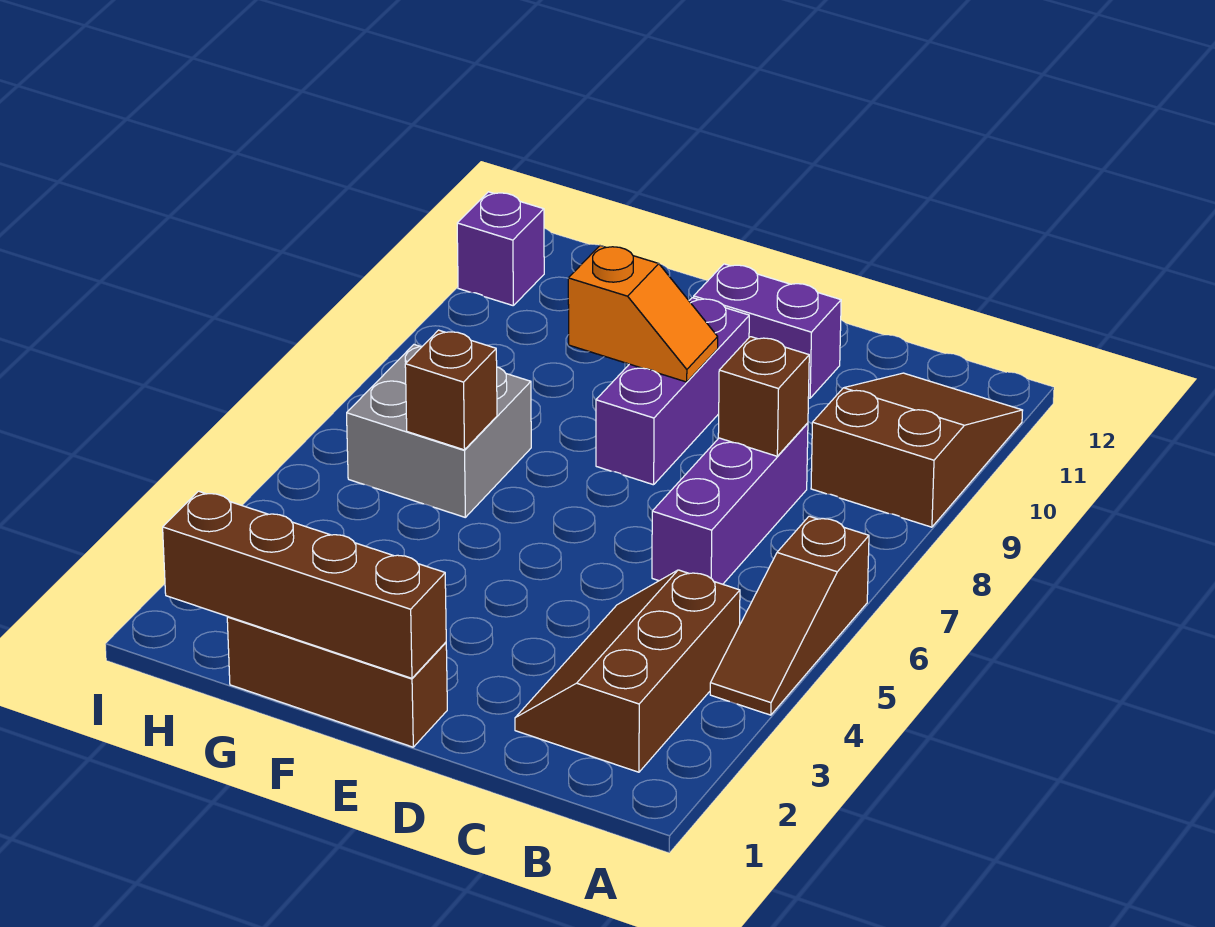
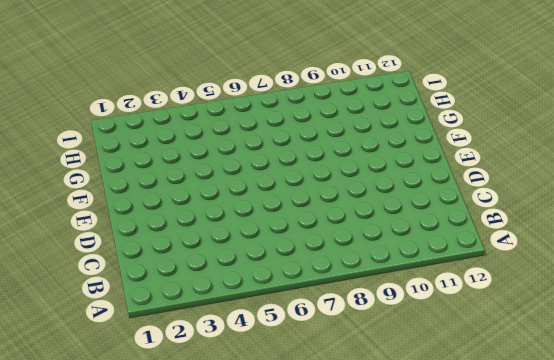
none -> brown slope A4:A6 level 1 top 6
none -> brown slope A9:B11 level 1 top 9
none -> brown slope B2:C4 level 1 top B

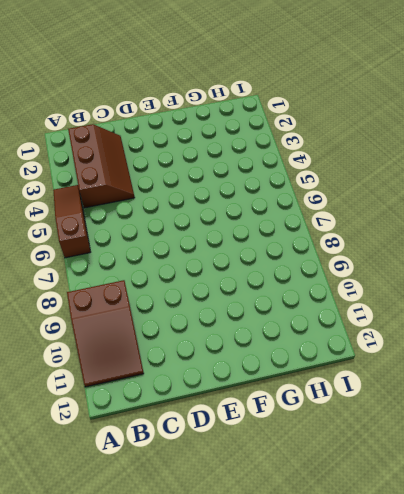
none -> purple brick C6:C8 level 1
none -> purple brick D11:E11 level 1
none -> brown brick E1:G1 level 1

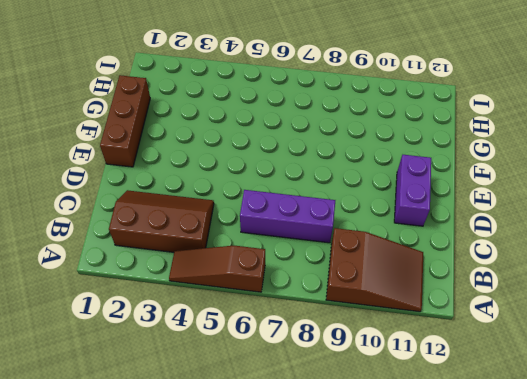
none -> purple brick E8:E10 level 1
none -> grey brick G6:H7 level 1
none -> purple brick I11 level 1

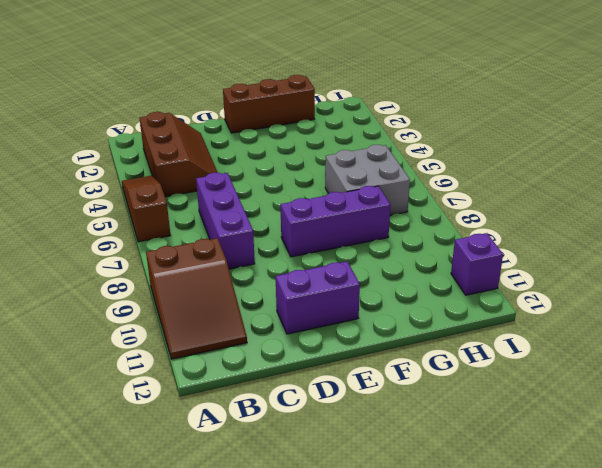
purple brick E8:G8 level 1 -> purple brick E8:E10 level 1
none -> brown brick C8 level 2
none -> brown brick E1:H1 level 2
none -> orange slope E9:F9 level 2 top F

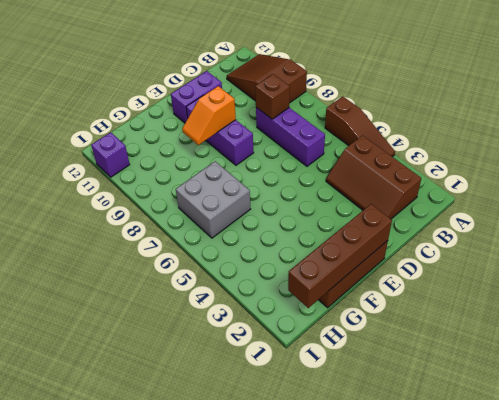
orange slope E9:F9 level 2 top E -> orange slope E9:F9 level 2 top F
none -> brown brick G6 level 2

